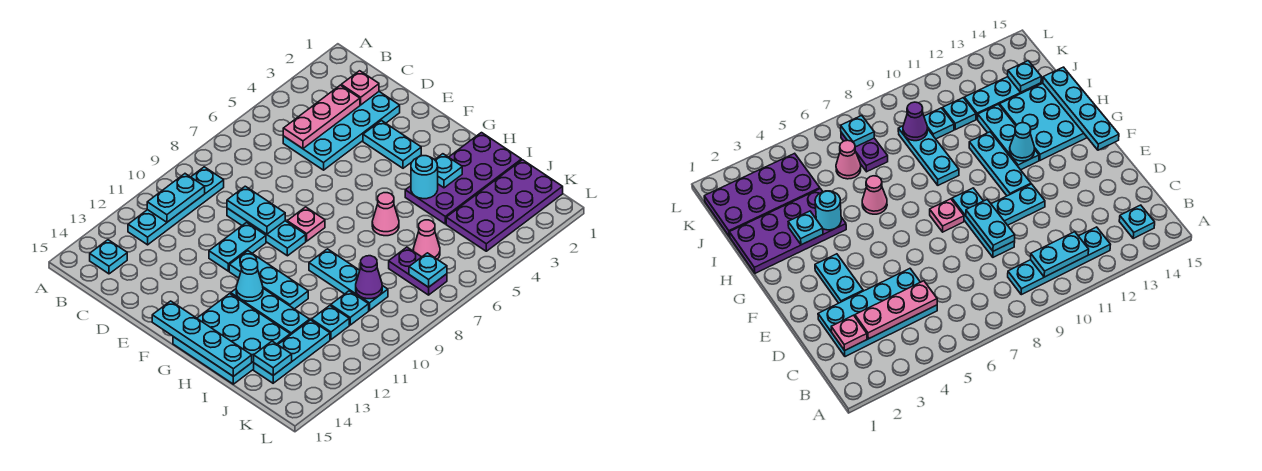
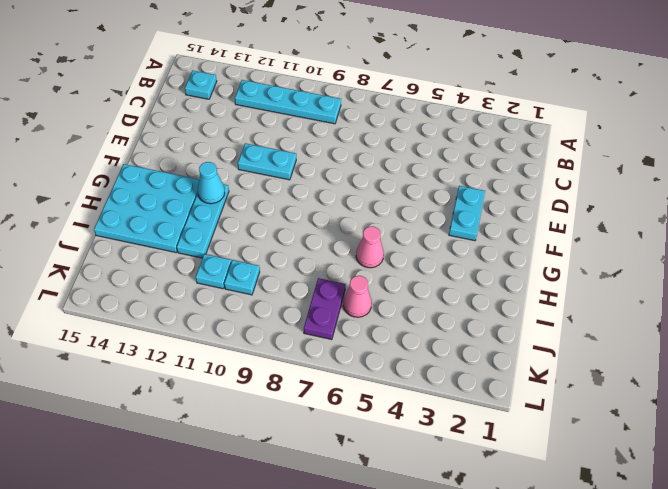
none -> cyan plate C2:D5 level 1
none -> cyan plate D9:F9 level 1
none -> pink plate F8 level 1
none -> cyan plate F11:H11 level 1

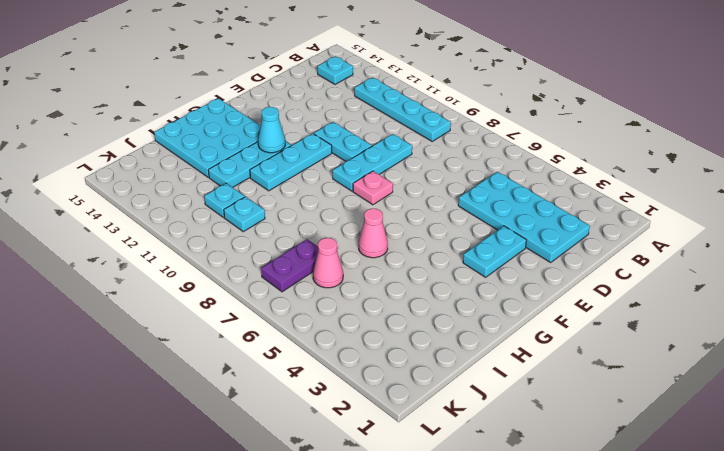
none -> purple plate H1:I4 level 1
none -> cyan plate H9:J9 level 1
none -> purple plate J1:K4 level 1
none -> cyan plate J12:J14 level 1

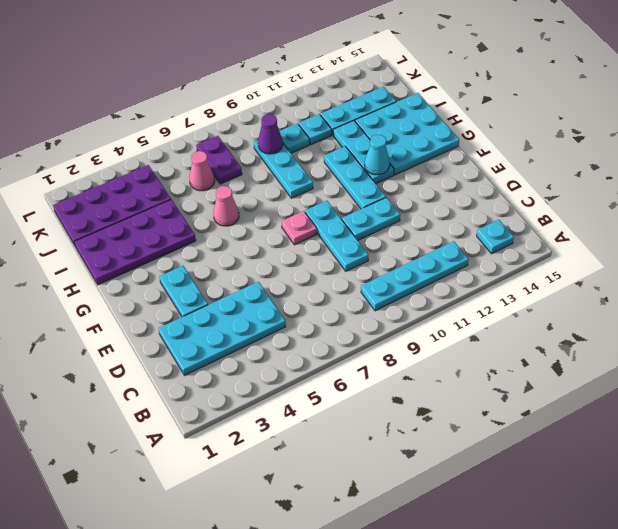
none -> cyan plate B10:B11 level 2
none -> pink plate C2 level 2
none -> pink plate C3:C5 level 2
none -> cyan plate D9:E9 level 2

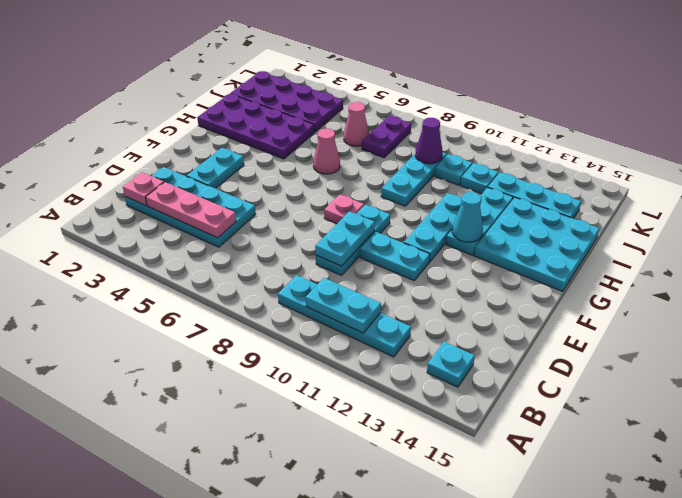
none -> cyan plate F15:I15 level 2
none -> cyan plate H3 level 2
none -> cyan round brick H4 level 2
none -> cyan plate J14 level 2

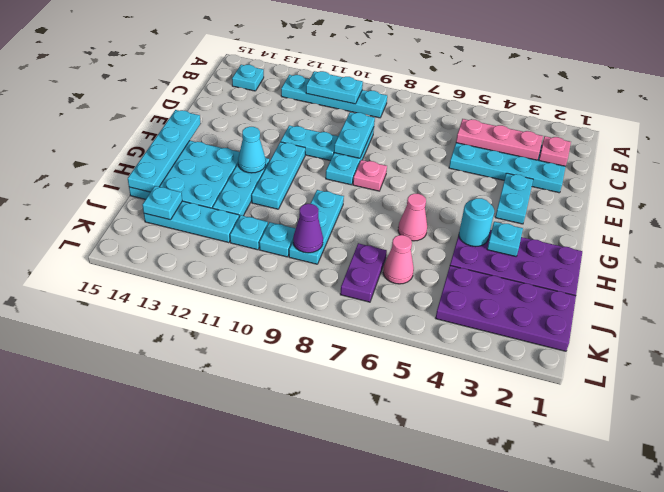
none -> cyan plate K7 level 2

